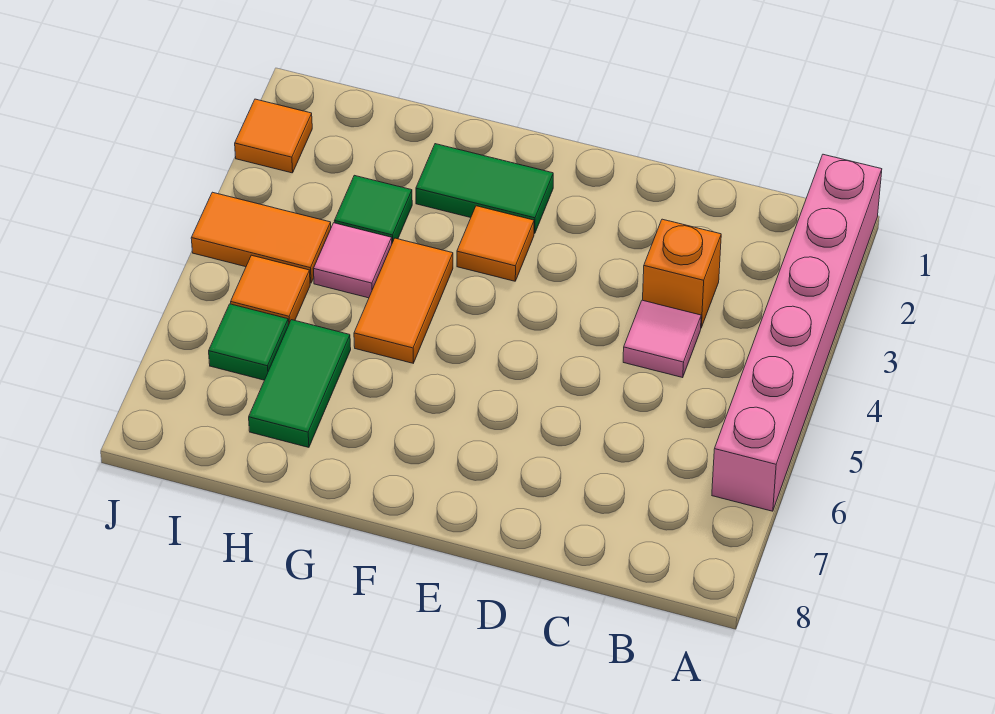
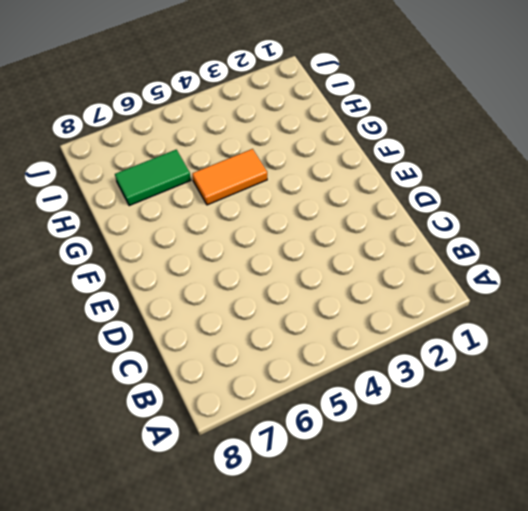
none -> pink brick A1:A6 level 1
none -> orange brick C3 level 1
none -> pink tile C4 level 1

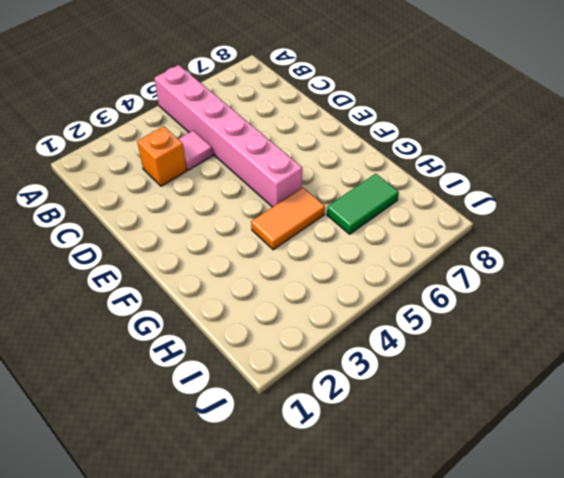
pink brick A5:F5 level 1 -> pink brick A1:A6 level 1
none -> green tile F2:G2 level 1
none -> orange tile F3 level 1
none -> green tile H3 level 1

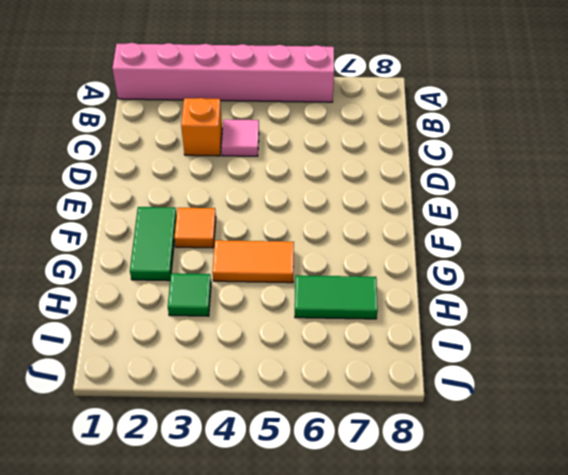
none -> pink tile H4 level 1
none -> orange tile I4:J4 level 1
none -> orange tile I5 level 1

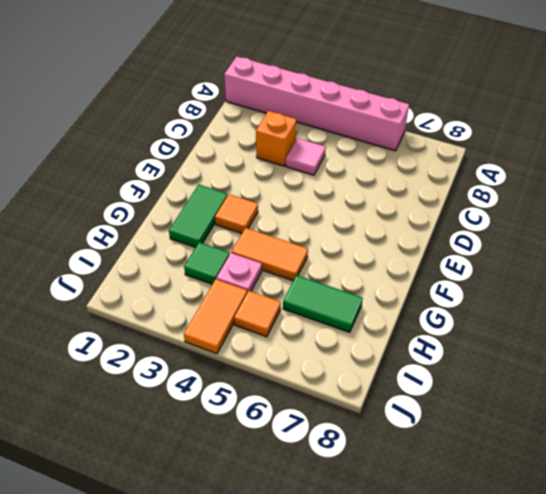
pink plate H4 level 1 -> pink tile H4 level 1
none -> green tile I6 level 1
none -> orange tile J2 level 1

